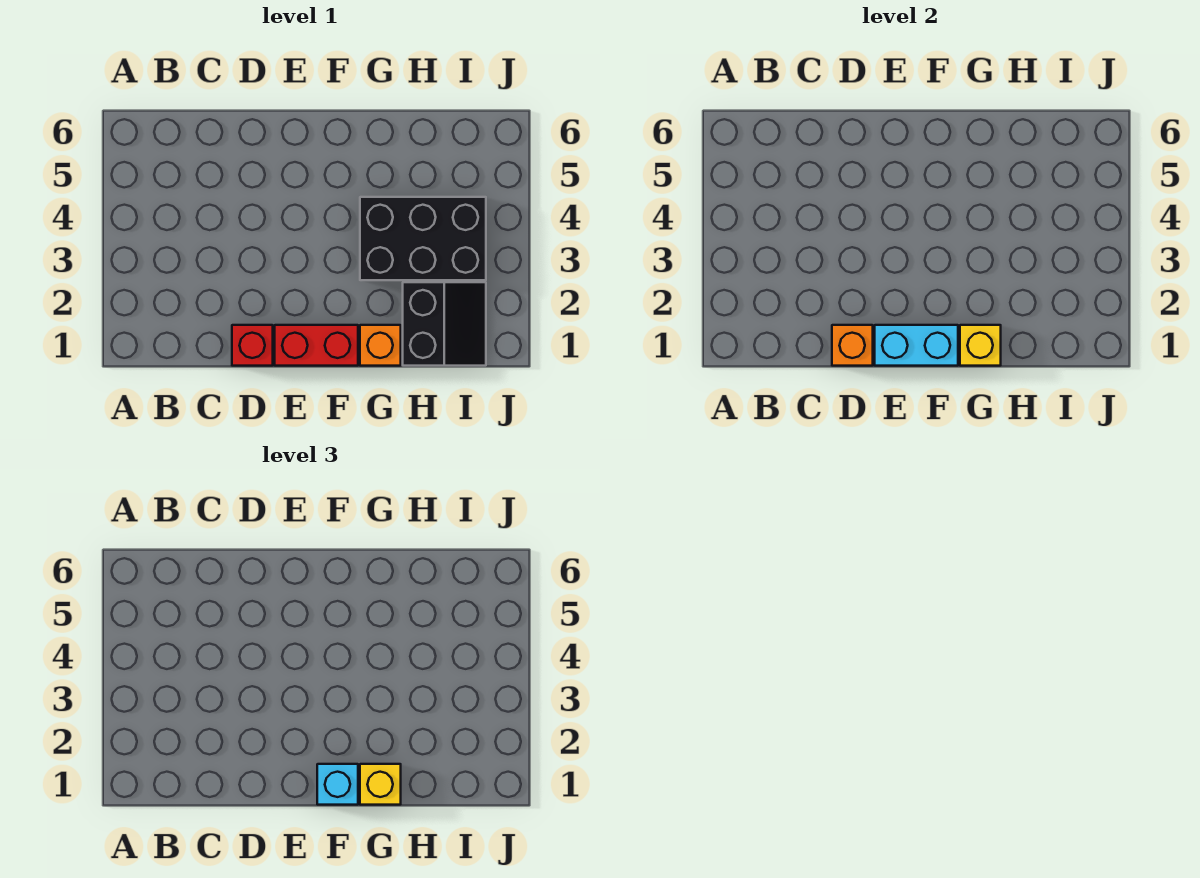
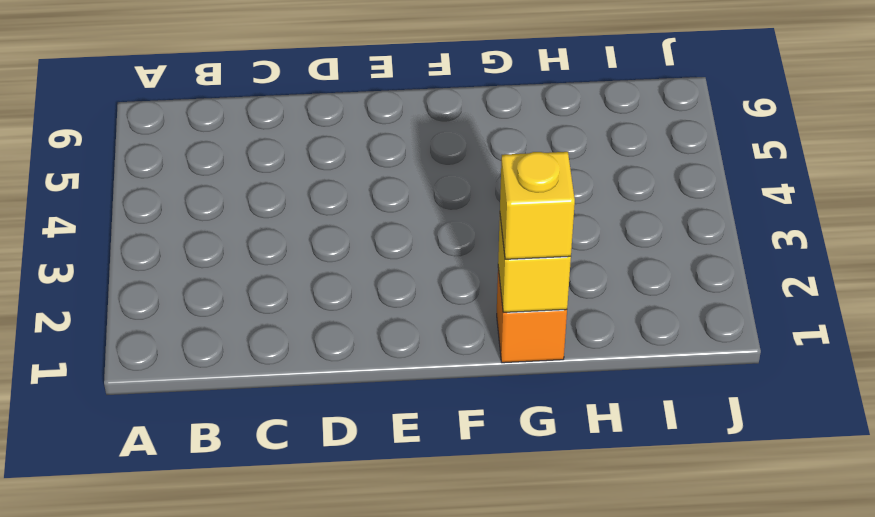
none -> red brick D1 level 1
none -> red brick E1:F1 level 1

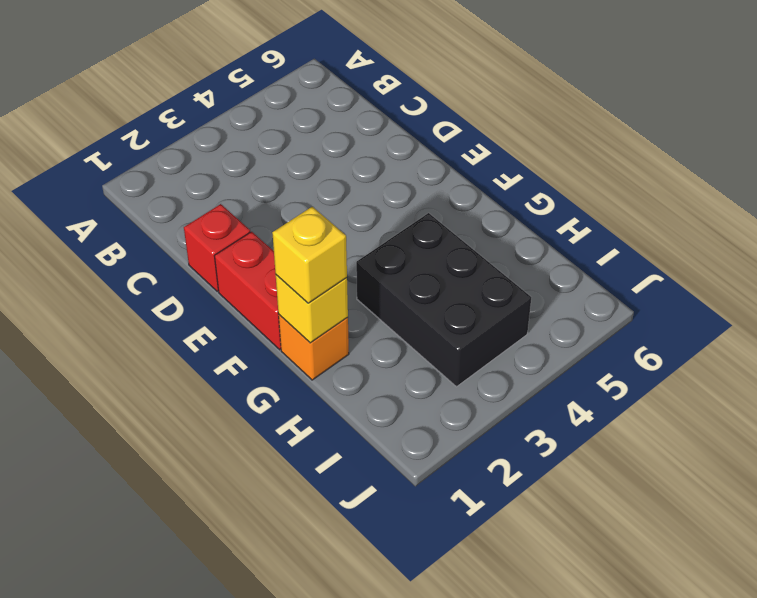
none -> black slope H1:I2 level 1 top H
none -> orange brick D1 level 2

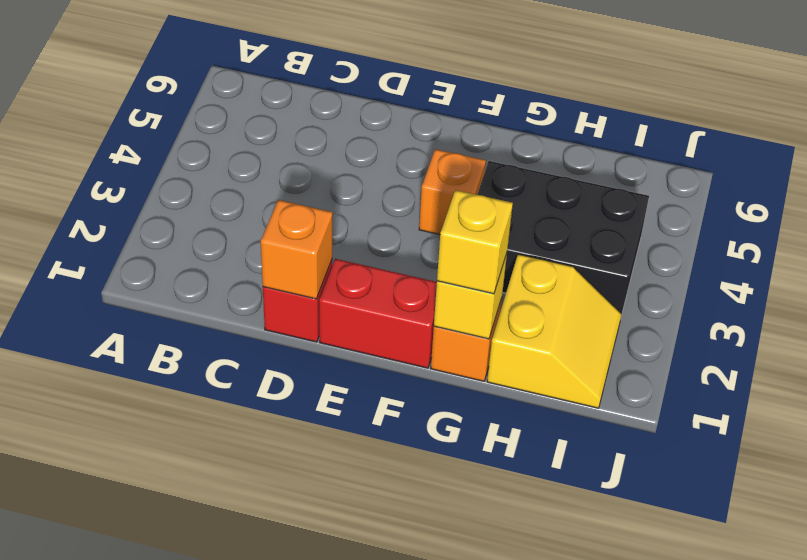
orange brick F4 level 1 -> none
yellow slope H1:I2 level 1 top H -> black slope H1:I2 level 1 top H
none -> cyan brick E1:F1 level 2
none -> cyan brick F1 level 3

